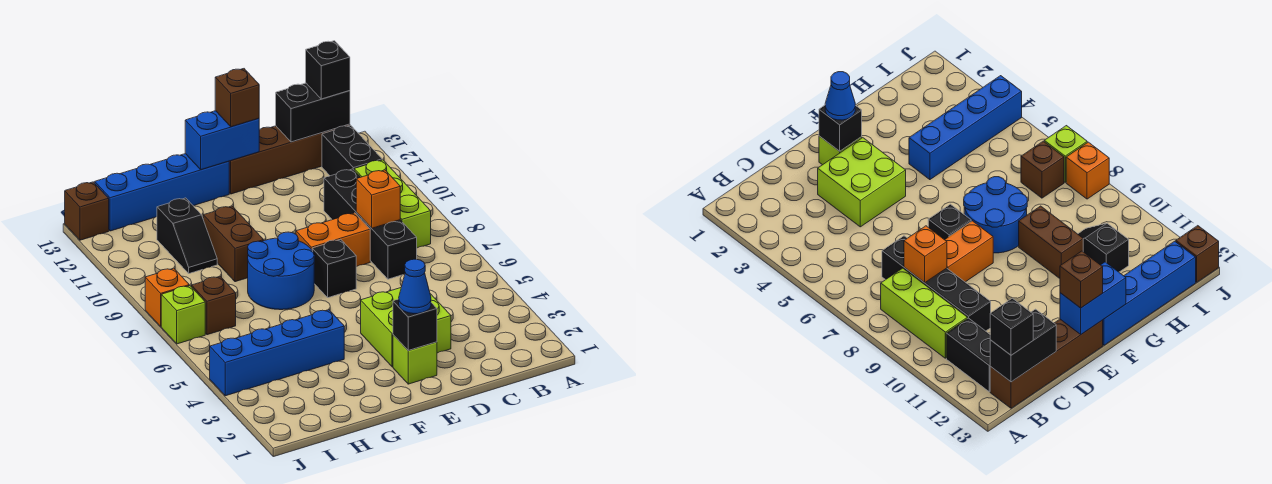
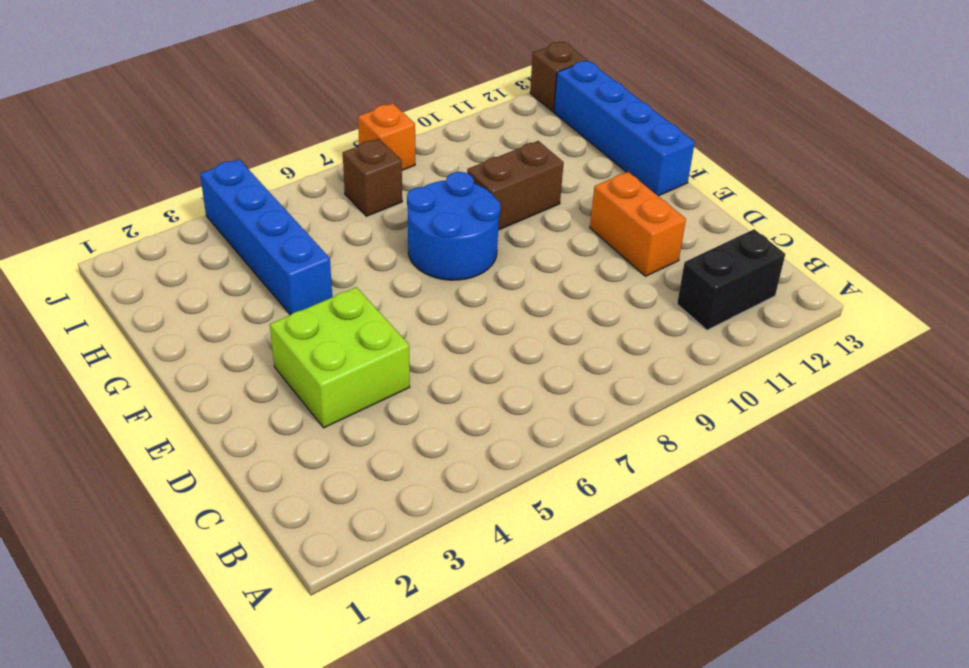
orange brick D11:E11 level 1 -> orange brick D8:E8 level 1
none -> lime brick B8:B10 level 1
none -> brown brick B13:E13 level 1
none -> black brick C7:C10 level 1

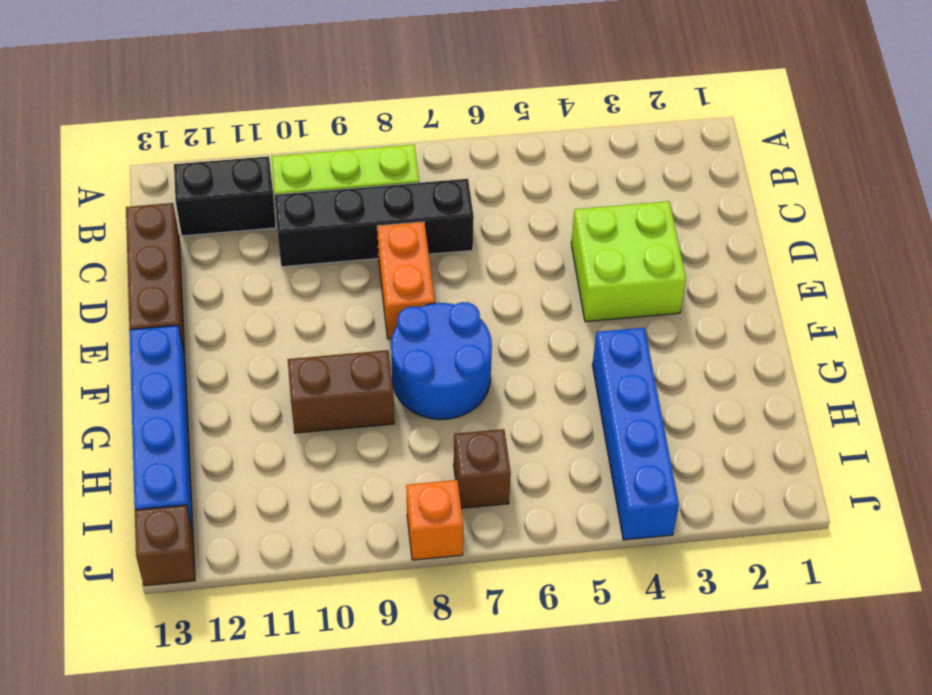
brown brick C13:E13 level 1 -> brown brick B13:E13 level 1
none -> lime brick E2 level 1
none -> black brick E7 level 1
none -> black slope H10:H11 level 1 top 11

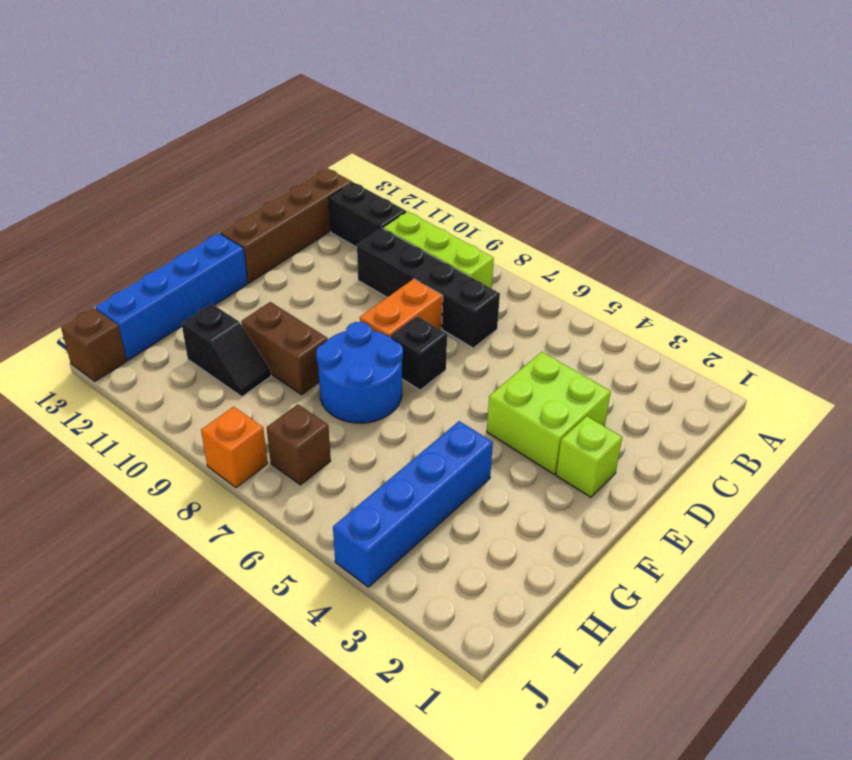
none -> lime brick J7 level 1
none -> black brick B13:C13 level 2
none -> orange brick C8 level 2

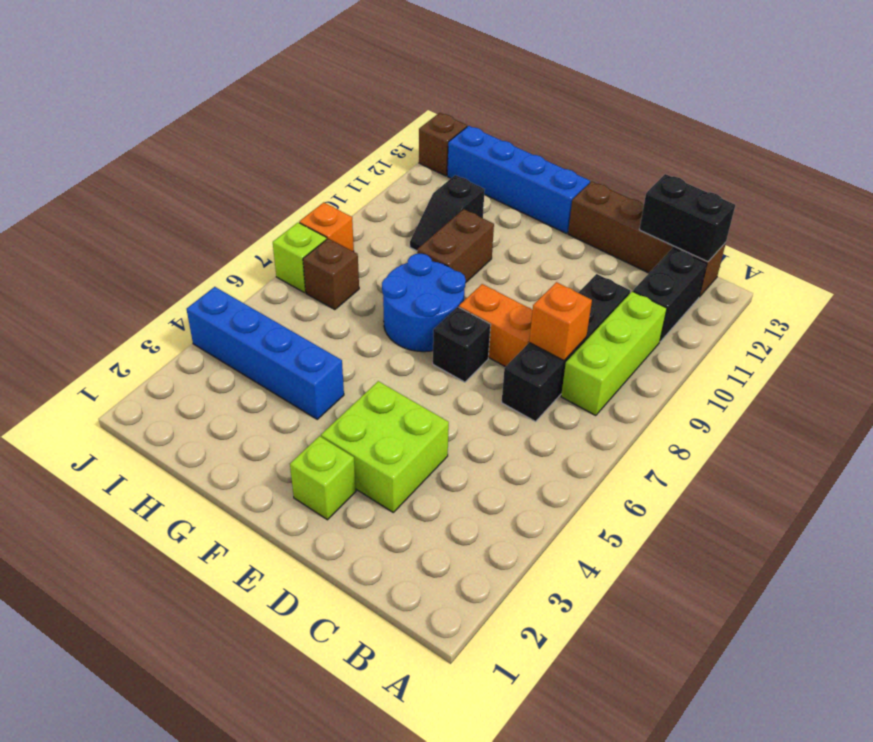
none -> black brick E2 level 2
none -> blue brick E13:F13 level 2
none -> black brick B13 level 3

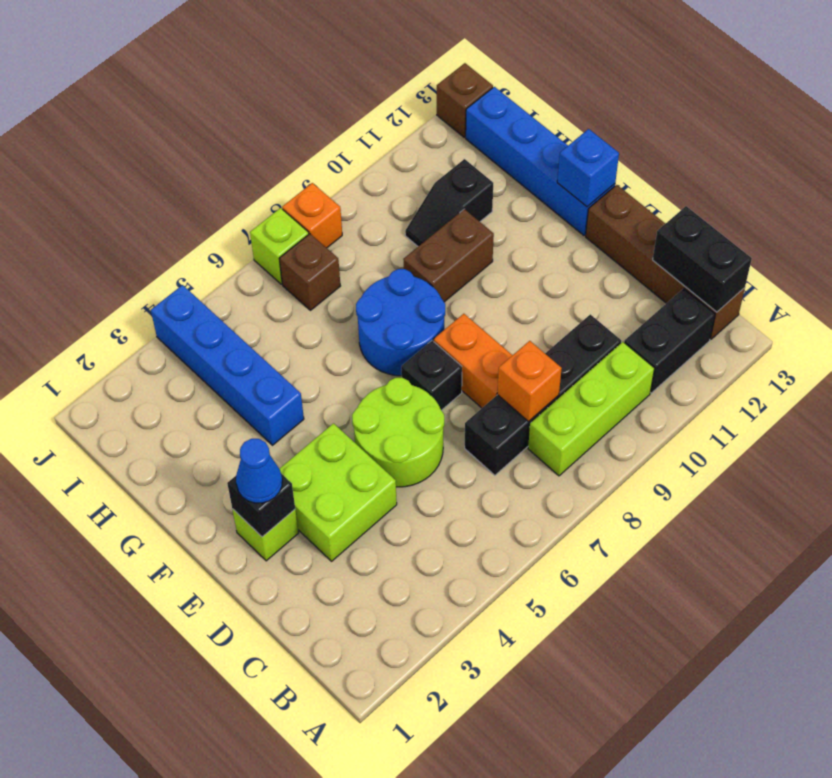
lime round brick D5:E6 level 1 -> none
blue brick F13 level 2 -> blue brick E13:F13 level 2
none -> black brick B13 level 3
none -> brown brick E13 level 3

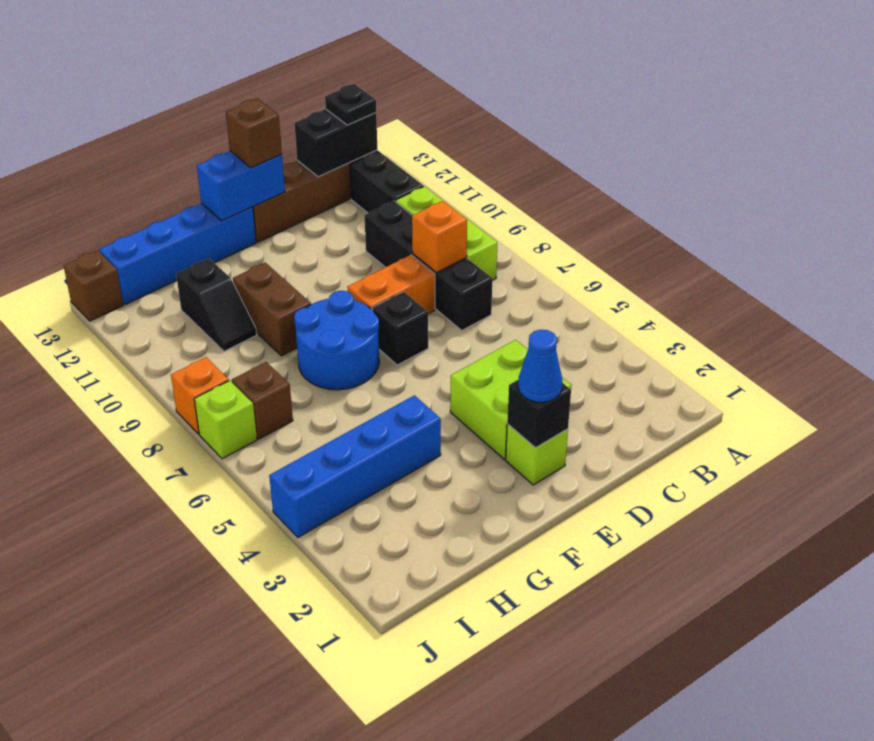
black plate B13 level 3 -> black brick B13 level 3

